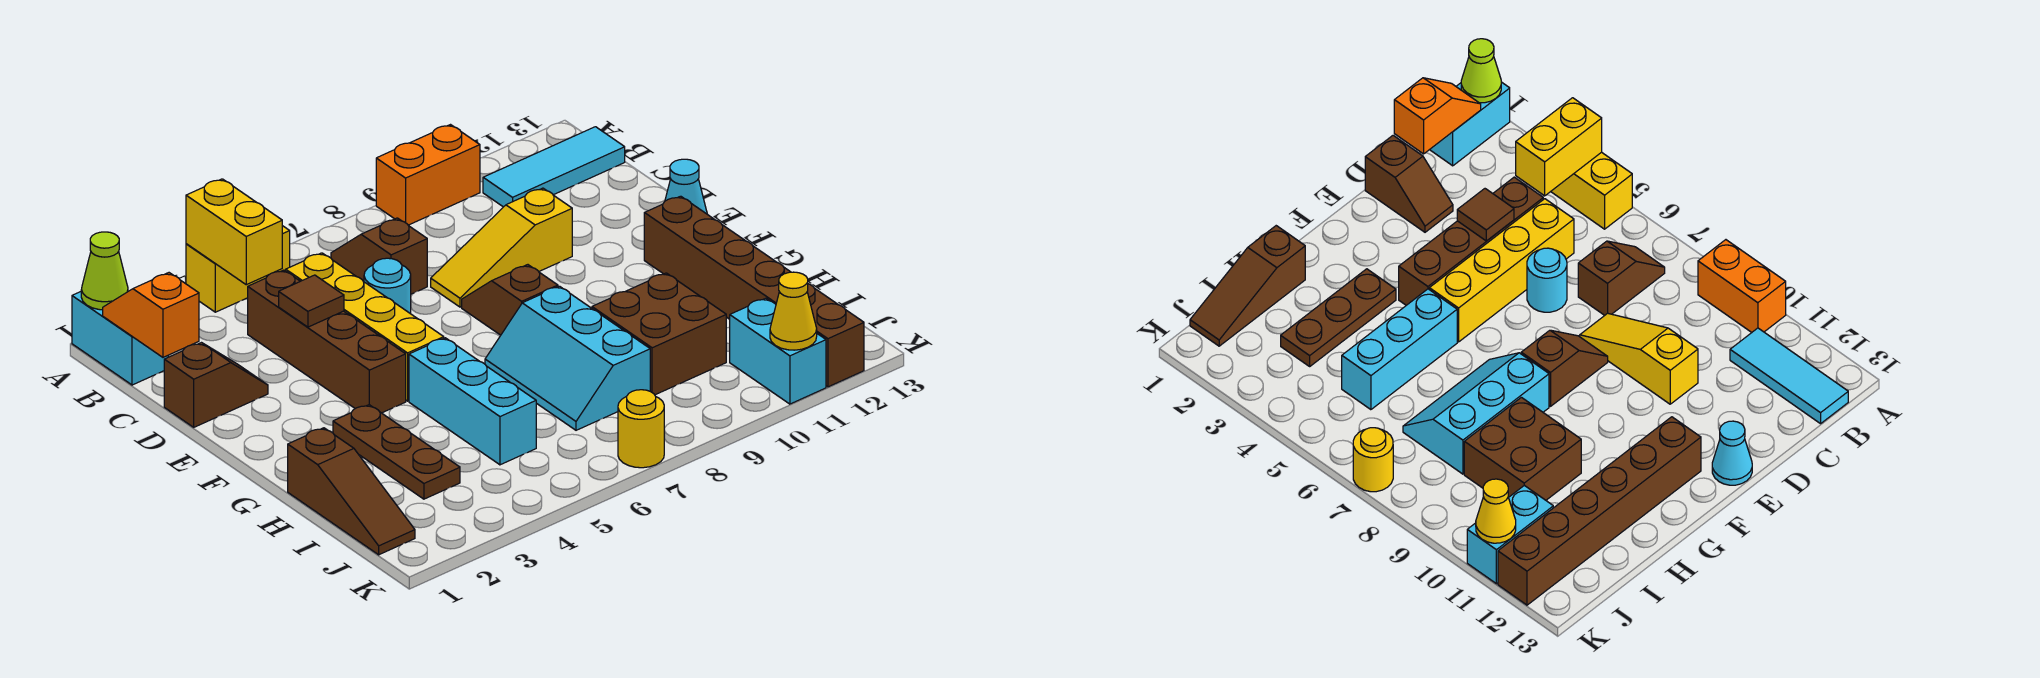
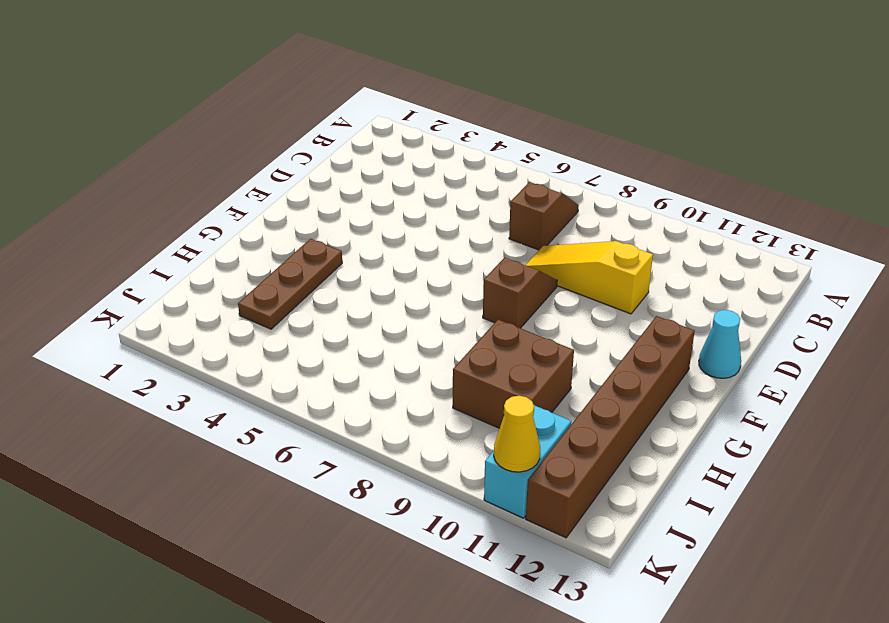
none -> cyan brick A1:B1 level 1
none -> yellow brick A4:A5 level 1
none -> orange brick A9:A10 level 1

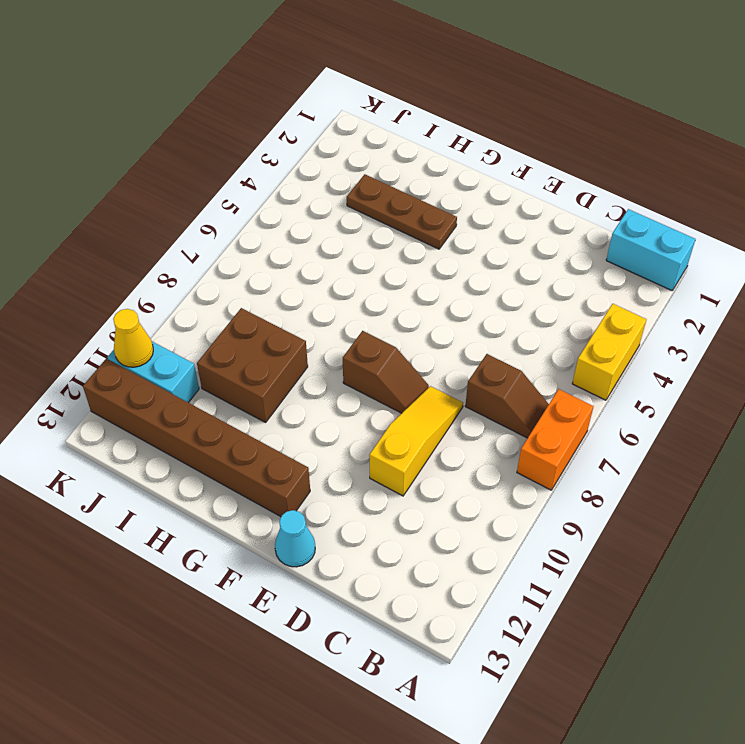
orange brick A7:A8 level 1 -> orange brick A9:A10 level 1
none -> cyan tile B11:B13 level 1
none -> brown brick C4:F4 level 1
none -> yellow brick C5:F5 level 1

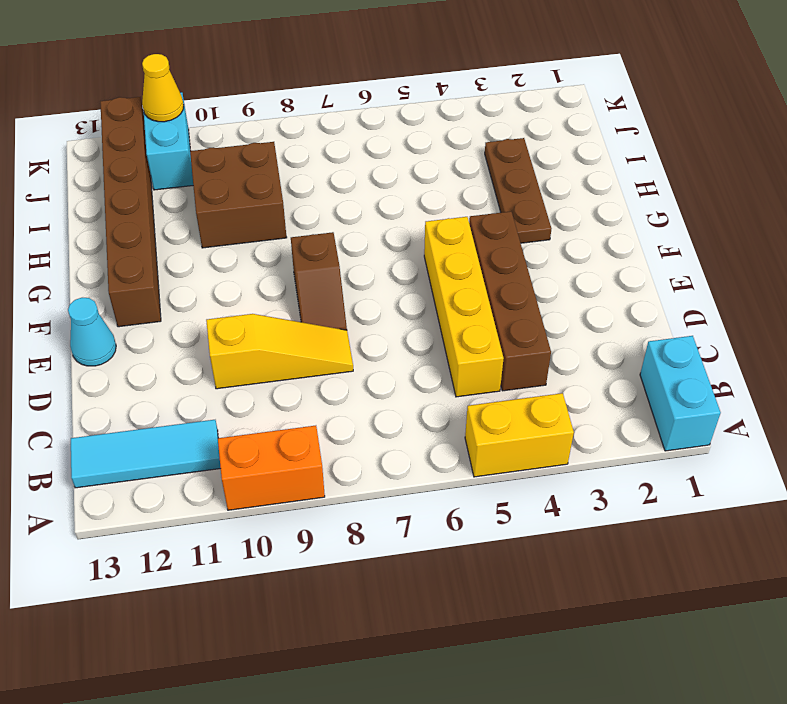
none -> brown slope B7:C7 level 1 top C
none -> brown slope D1:D2 level 1 top 1
none -> cyan round brick D6 level 1

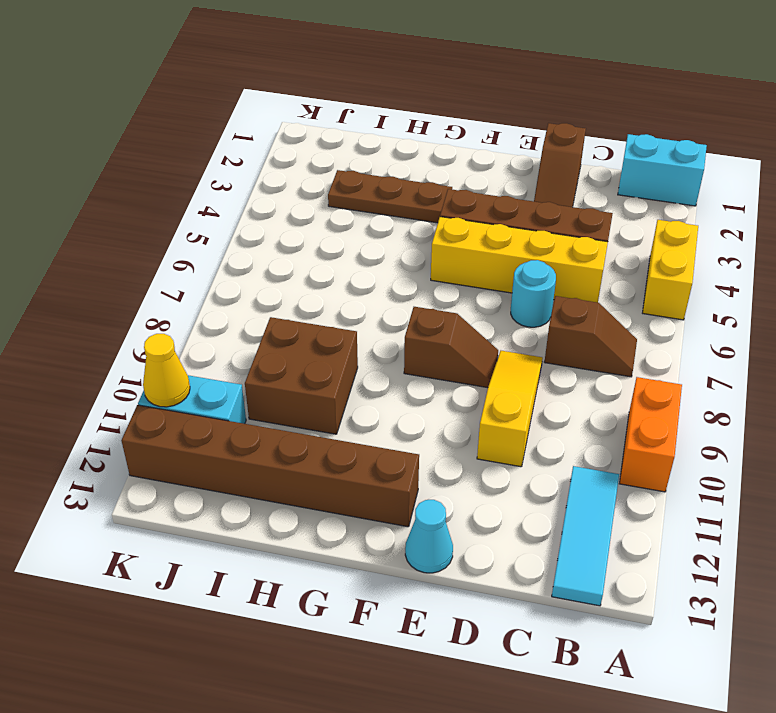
none -> cyan brick G5:I5 level 1
none -> cyan slope G7:I8 level 1 top 8
none -> brown slope H1:J1 level 1 top H

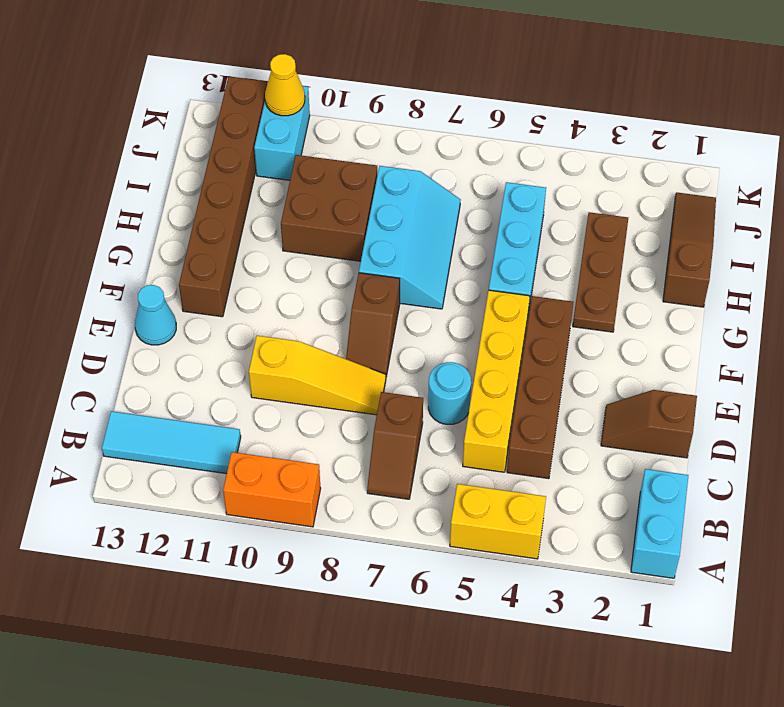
none -> yellow round brick K7 level 1
none -> lime cone A1 level 2
none -> yellow brick A4:B4 level 2

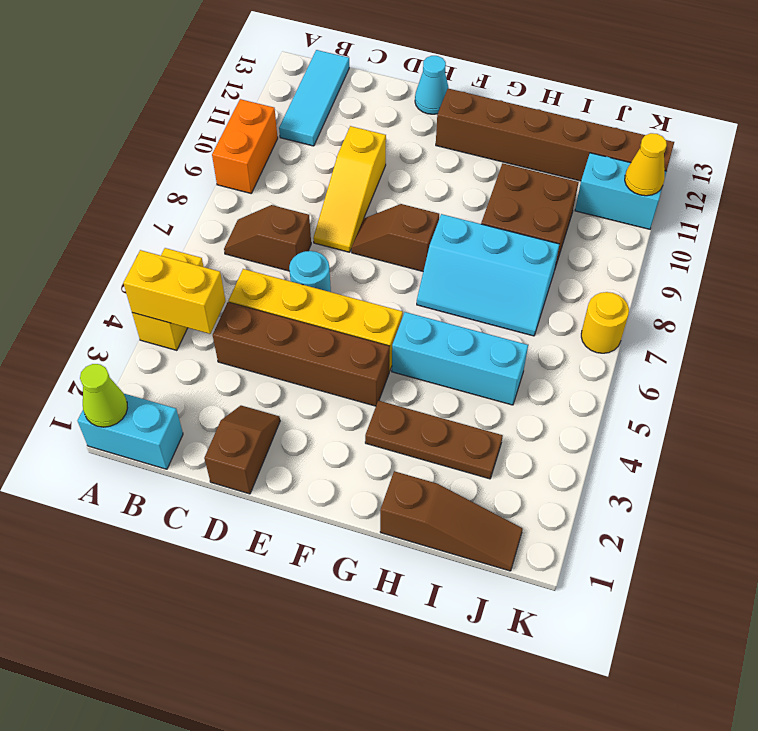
none -> orange slope B1:C1 level 2 top C
none -> brown tile D4 level 2

